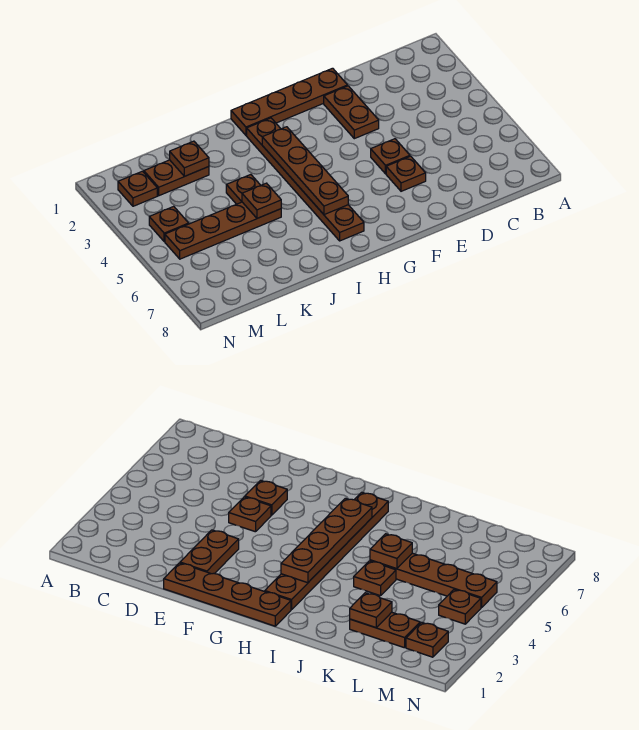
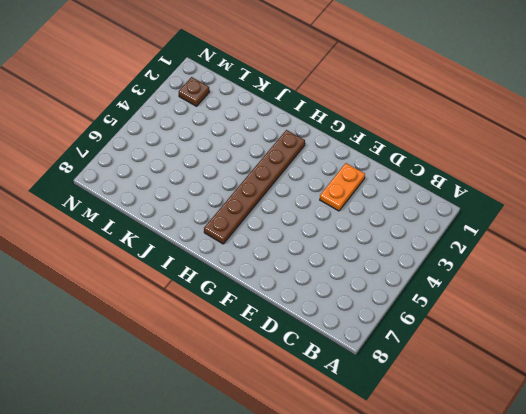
orange plate E2:E3 level 1 -> brown plate E2:E3 level 1
none -> brown plate E1:H1 level 1
none -> brown plate E5 level 1
none -> brown plate E6 level 1

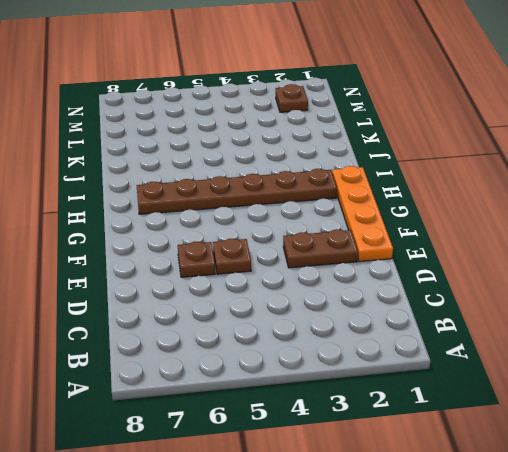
orange plate E1:H1 level 1 -> brown plate E1:H1 level 1
none -> brown plate J4 level 1
none -> brown plate J5:M5 level 1
none -> brown plate K2:L2 level 1

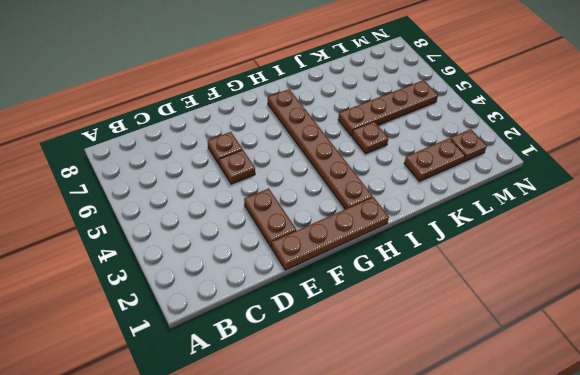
none -> brown plate M4 level 1
none -> brown plate H3:H6 level 2
none -> brown plate J5 level 2

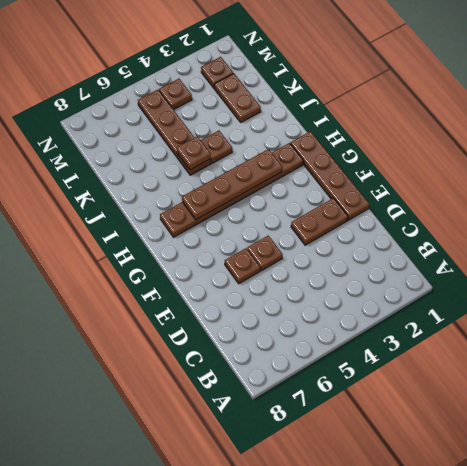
none -> brown plate K2 level 2

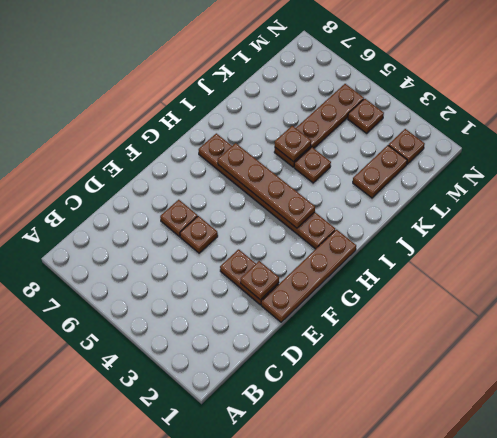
brown plate E2 level 2 -> brown plate K2 level 2

